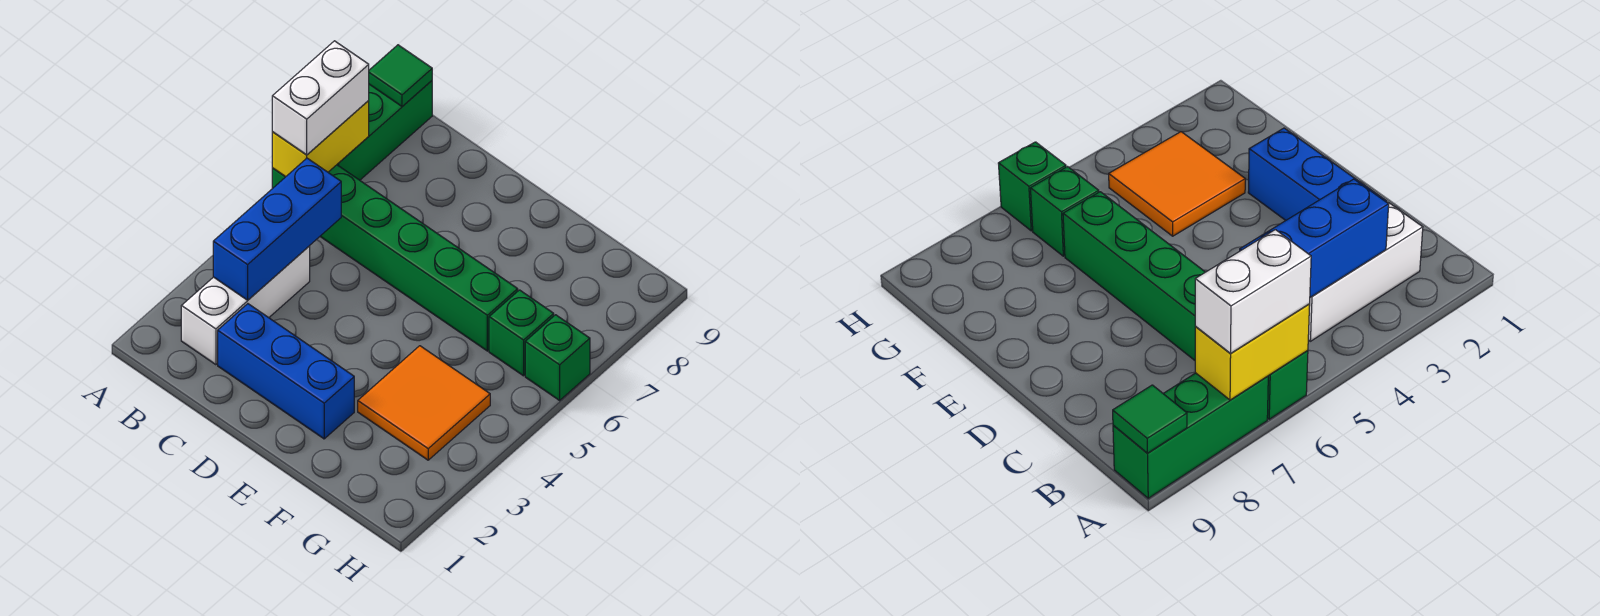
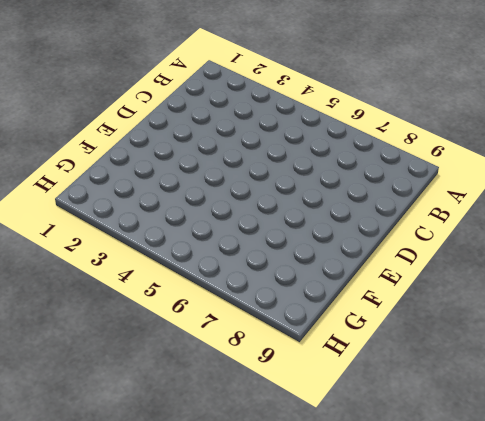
none -> green brick A6:F6 level 1
none -> green brick A7:A9 level 1

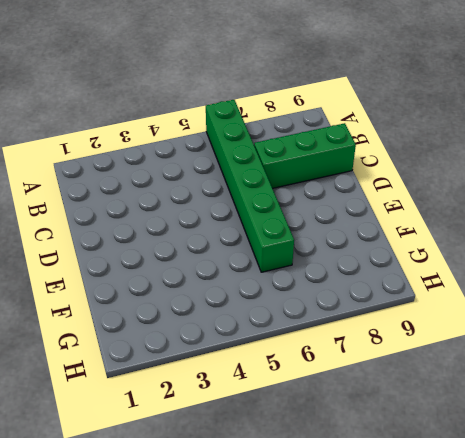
green brick C7:C9 level 1 -> green brick A7:A9 level 1
none -> white brick B2:B4 level 1
none -> blue brick C2:E2 level 1

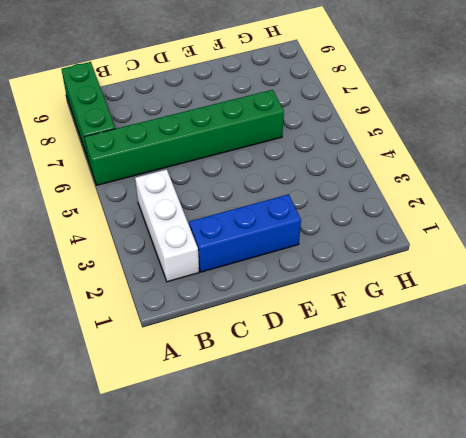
none -> orange tile F3:G4 level 1
none -> green brick G6 level 1

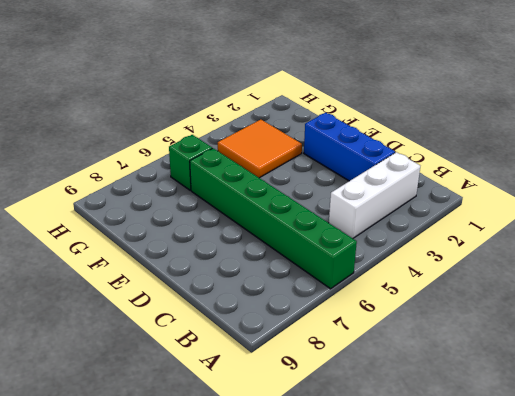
none -> green brick A7:A9 level 1
none -> green brick H6 level 1

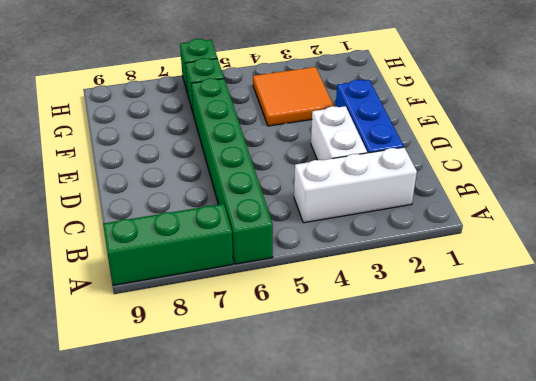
white brick C3:D3 level 1 -> white brick A6:A7 level 3
none -> yellow brick A6:A7 level 2
none -> green tile A9 level 2

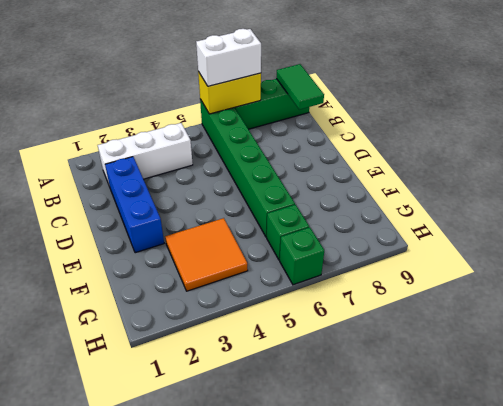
green tile A9:B9 level 2 -> green tile A9 level 2
none -> blue brick B3:B5 level 2

